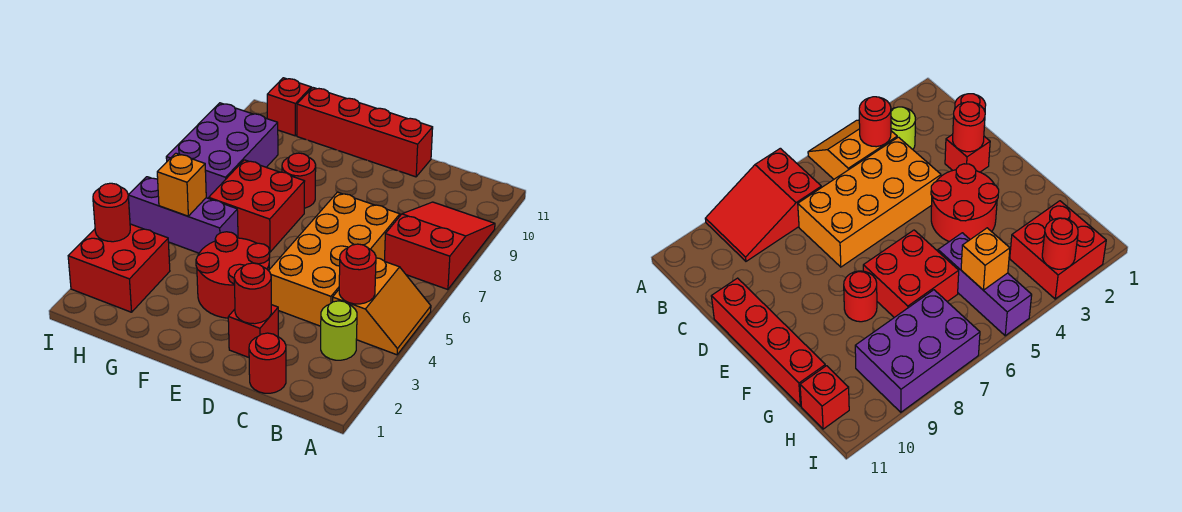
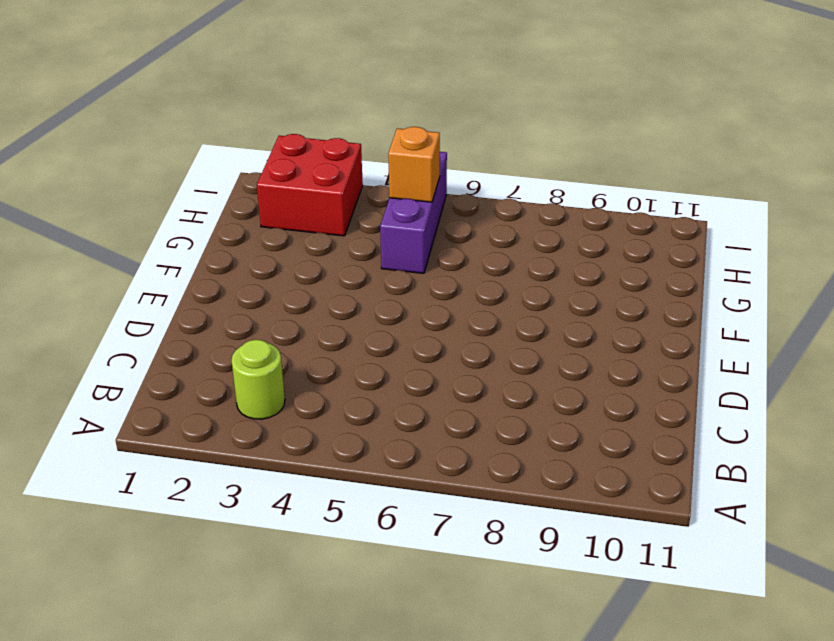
none -> orange slope A4:B5 level 1 top B
none -> red slope A7:B9 level 1 top 7
none -> red round brick C1 level 1

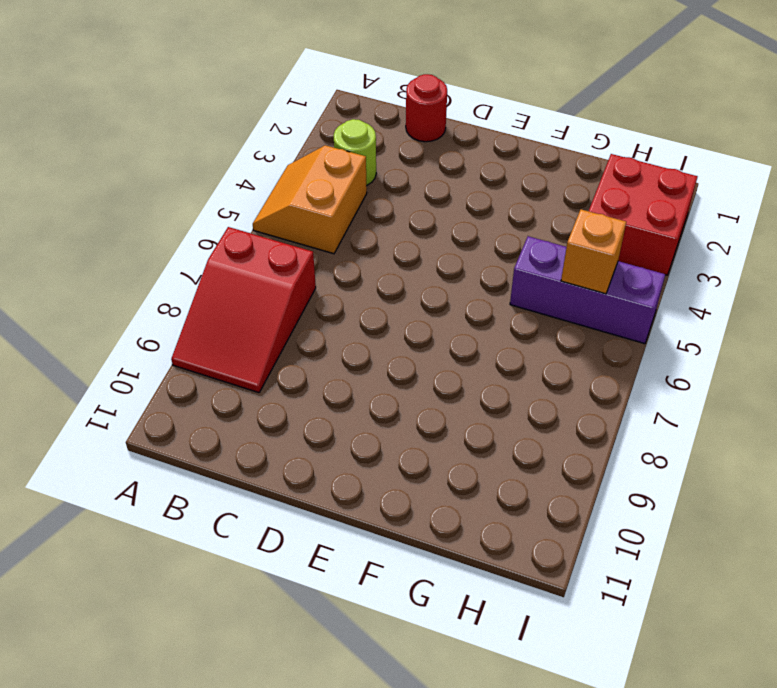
none -> orange brick C4:D7 level 1
none -> red brick D2 level 1
none -> red brick D11:G11 level 1

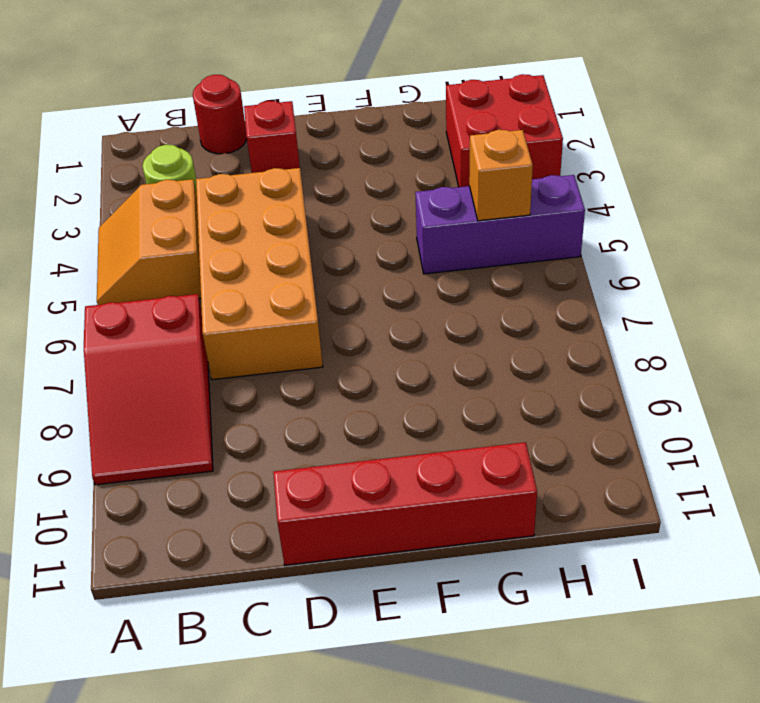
none -> red round brick E3:F4 level 1
none -> red brick F6:G7 level 1
none -> red round brick F8 level 1

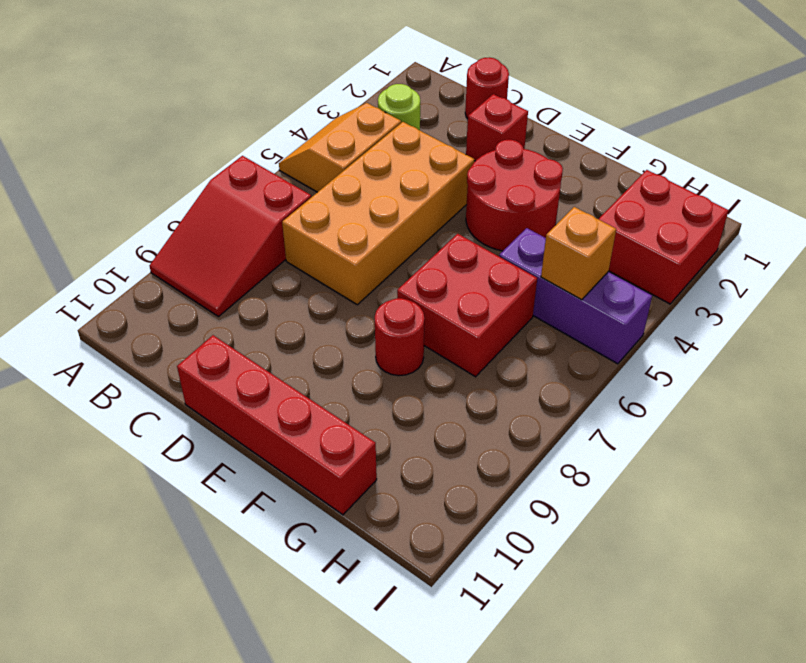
none -> purple brick H7:I9 level 1
none -> red brick H11 level 1
none -> red round brick B4 level 2

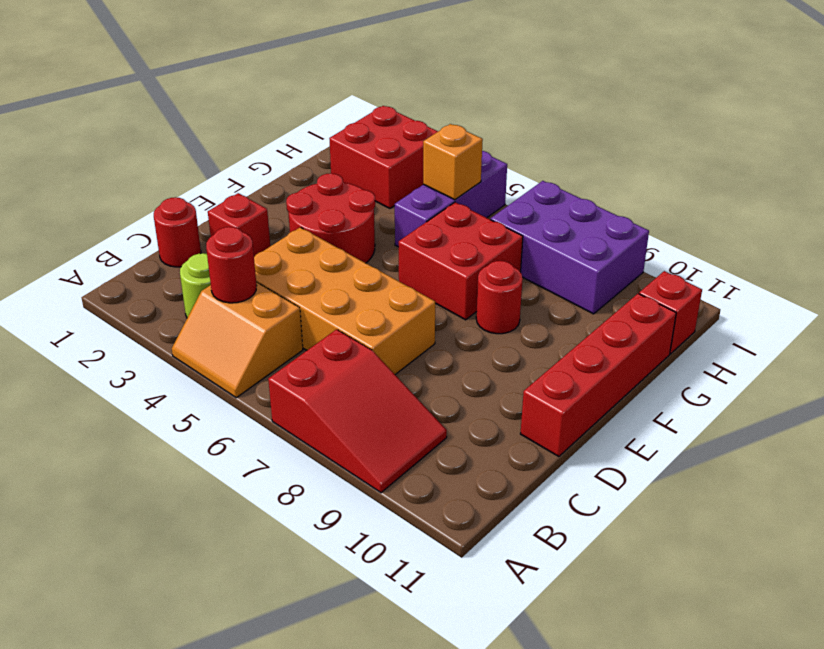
none -> red round brick D2 level 2
none -> red round brick I3 level 2

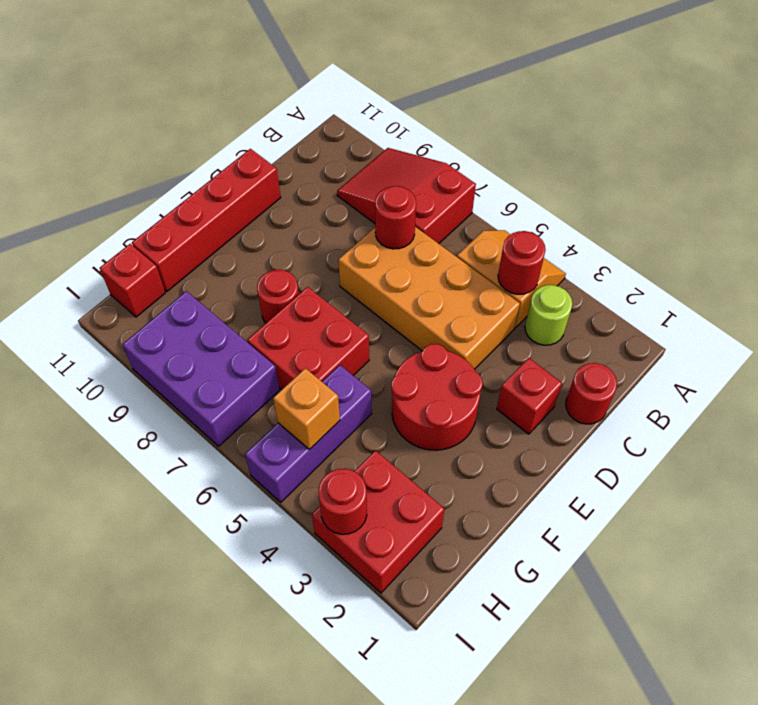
red round brick C7 level 2 -> red round brick D2 level 2

